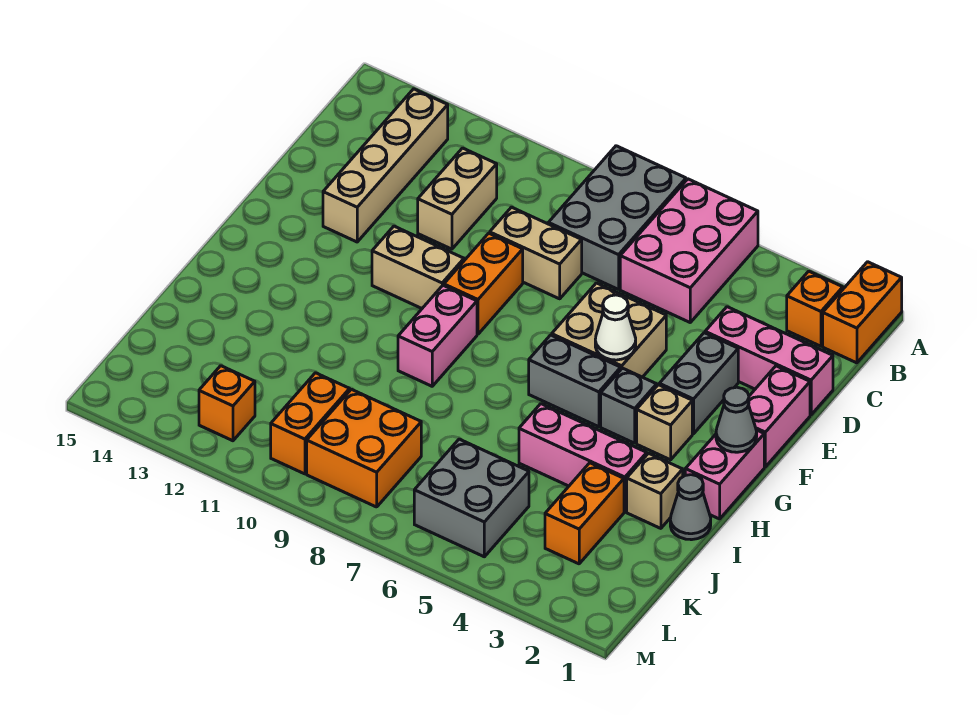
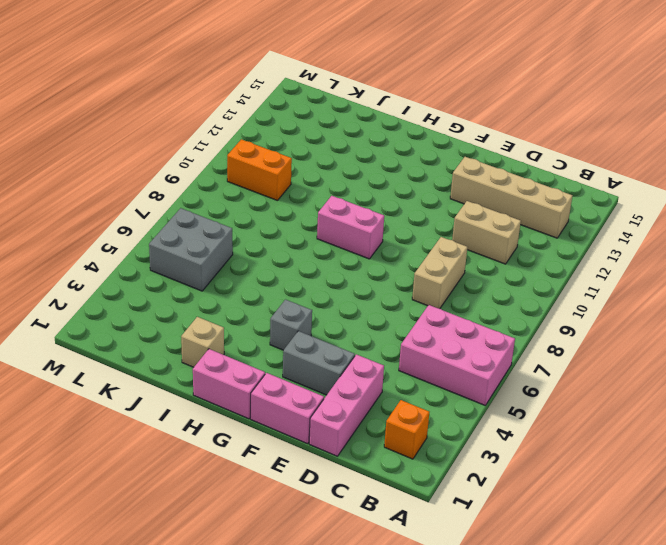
none -> orange brick A1:B1 level 1
none -> grey brick A7:C8 level 1
none -> tan brick E5:F6 level 1

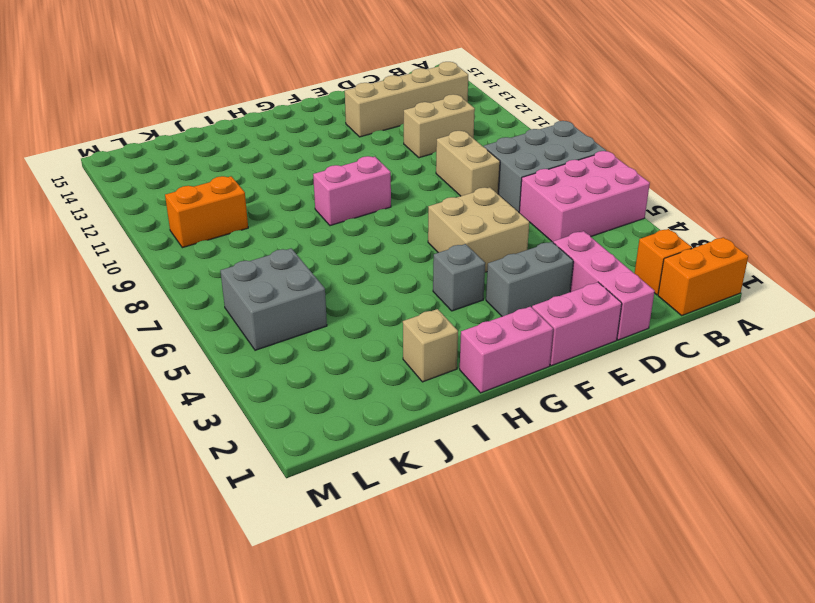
none -> orange brick E9:F9 level 1
none -> tan brick F10:F11 level 1
none -> tan brick G3 level 1

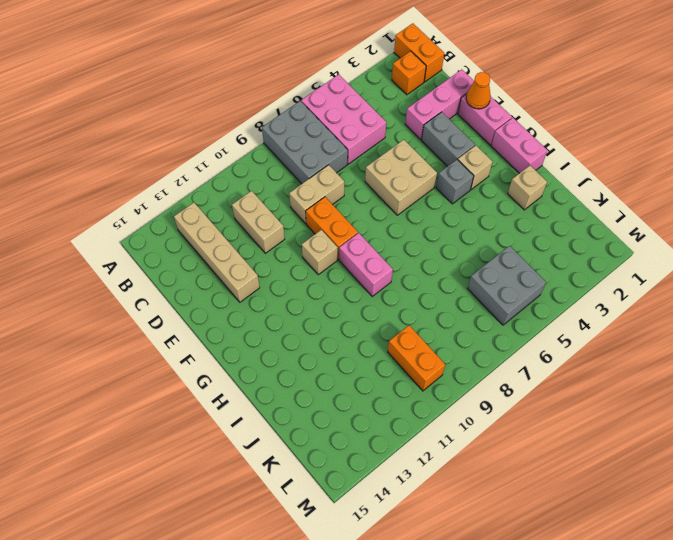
orange cone E1 level 2 -> none
tan brick F10 level 1 -> tan brick F10:F11 level 1
none -> grey brick G5:G6 level 1
none -> grey cone I1 level 1
none -> pink brick I3:I5 level 1

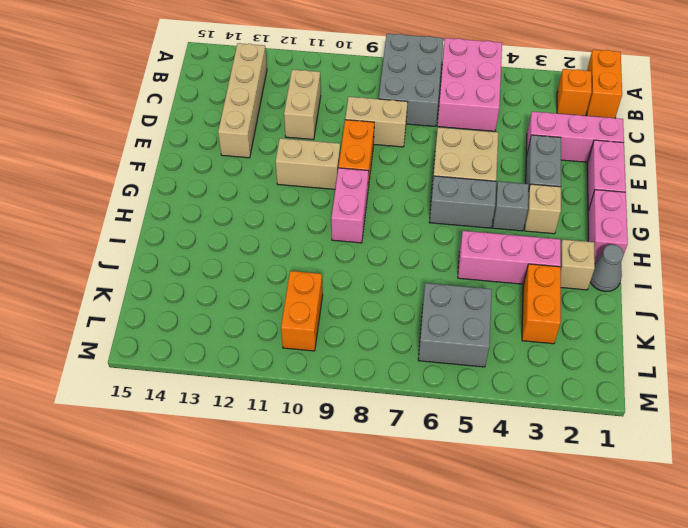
none -> orange brick K8:L9 level 1
none -> orange brick L12 level 1
none -> white cone F5 level 2

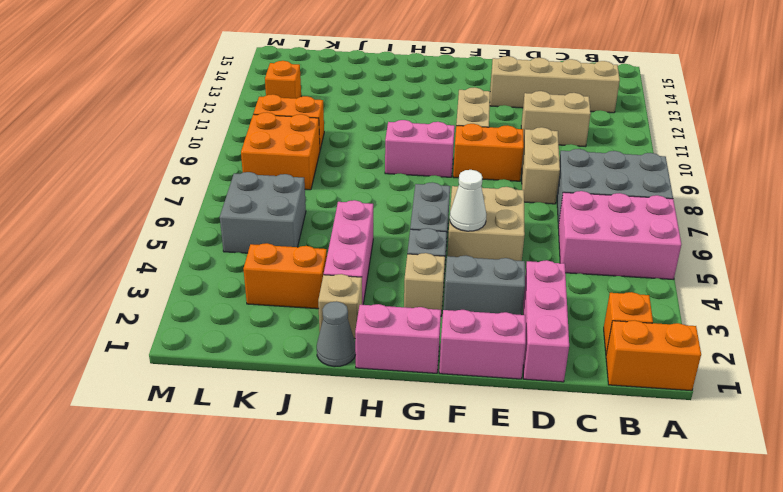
none -> grey cone G1 level 2

